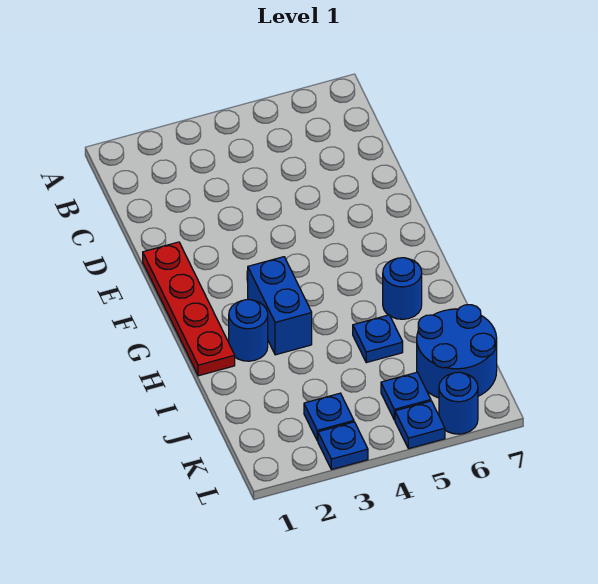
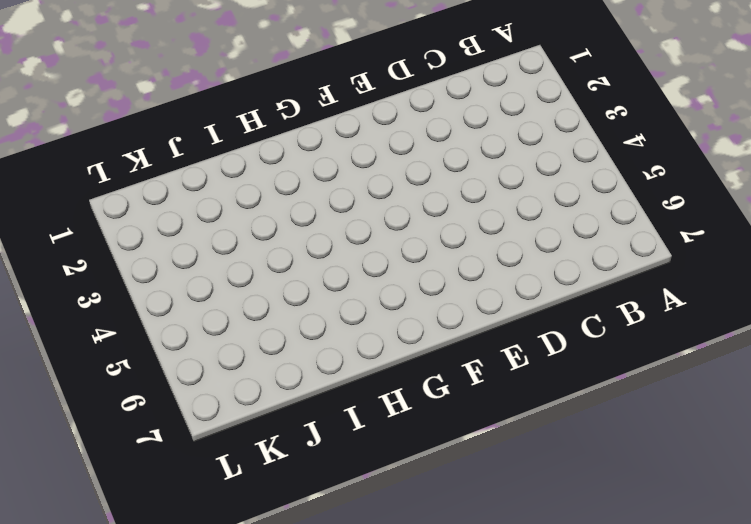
none -> red plate E1:H1 level 1
none -> blue brick G3:H3 level 1

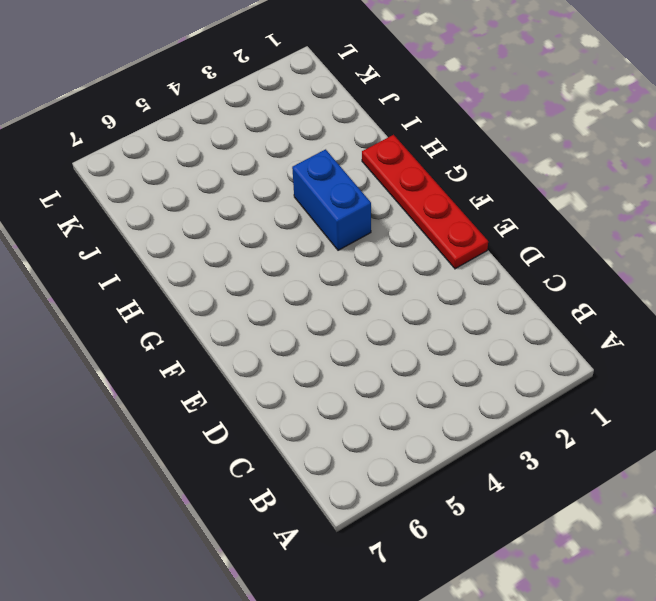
none -> blue round brick H2 level 1
none -> blue round brick H6 level 1

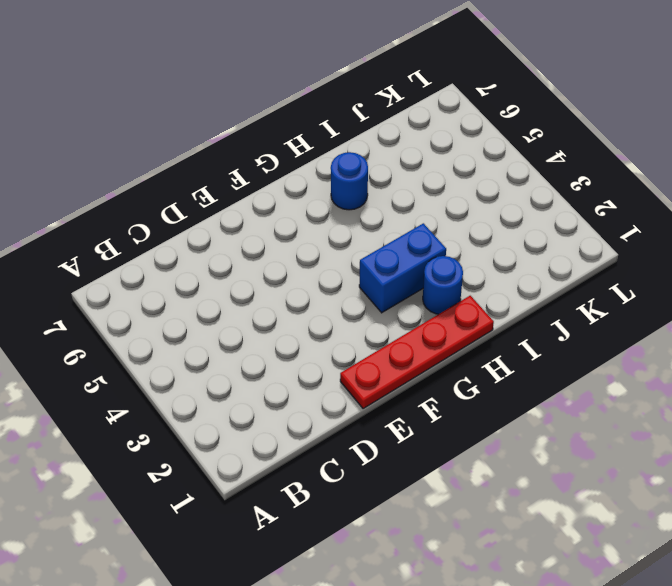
none -> blue plate I5 level 1
none -> blue round brick J6:K7 level 1

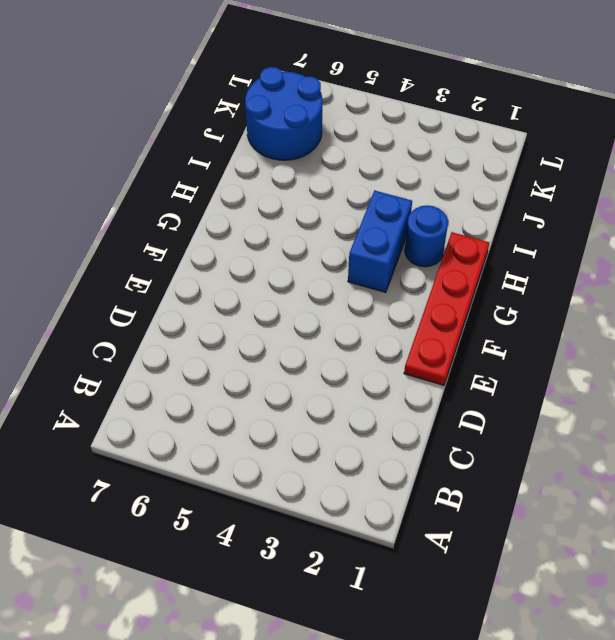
none -> blue round brick H6 level 1
none -> blue plate I5 level 1

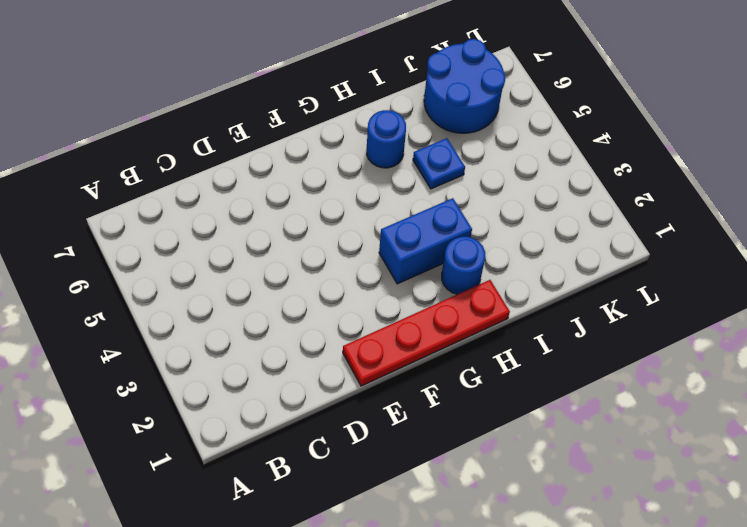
none -> blue plate K3 level 1
none -> blue plate K5 level 1

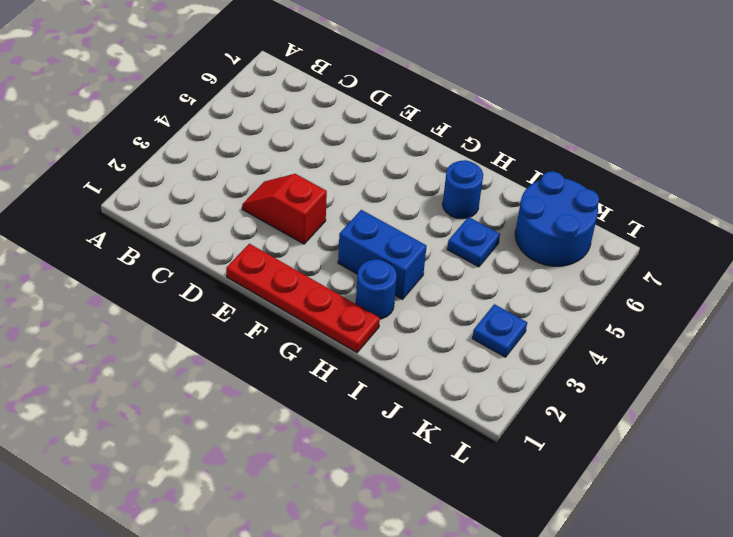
red slope D3:E3 level 1 top E -> none
none -> blue plate K5 level 1
none -> blue plate L3 level 1

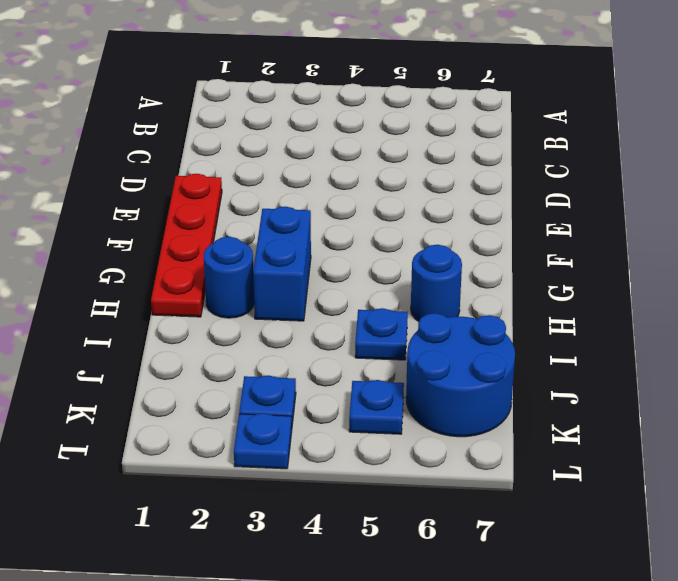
none -> blue plate L5 level 1
none -> blue round brick L6 level 1

